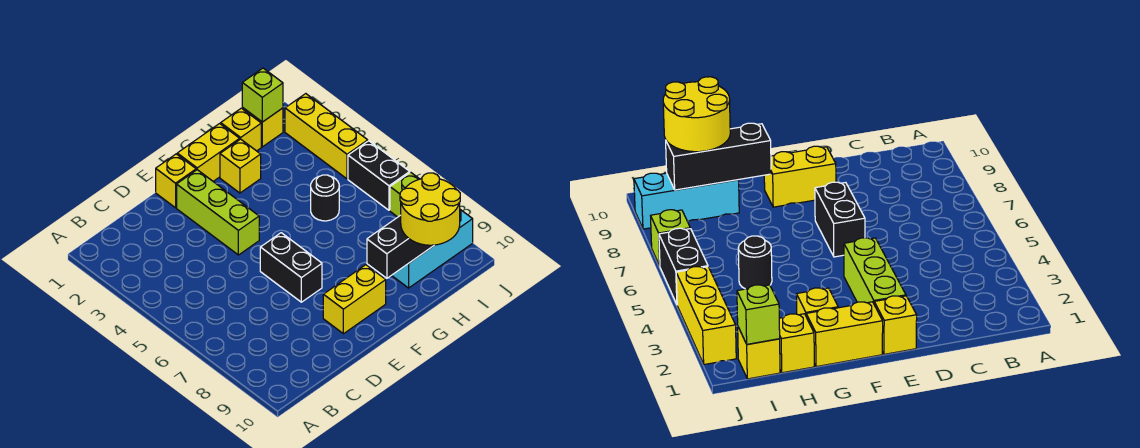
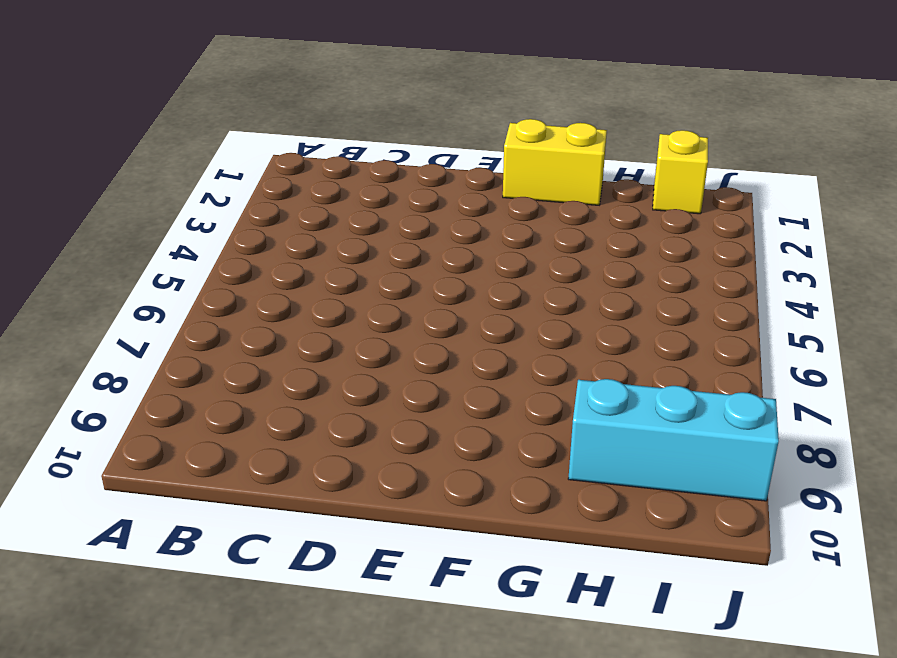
none -> yellow brick E1 level 1
none -> lime brick E2:E4 level 1
none -> black brick E6:E7 level 1

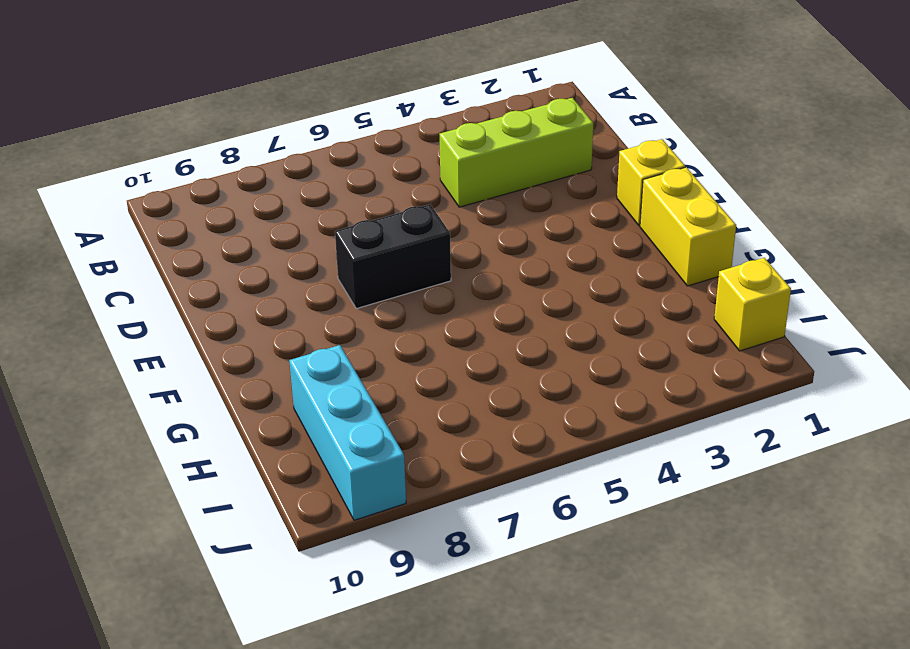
lime brick C2:C4 level 1 -> lime brick E2:E4 level 1
none -> yellow brick E9:F9 level 1
none -> yellow brick G2 level 1
none -> yellow brick H1 level 1

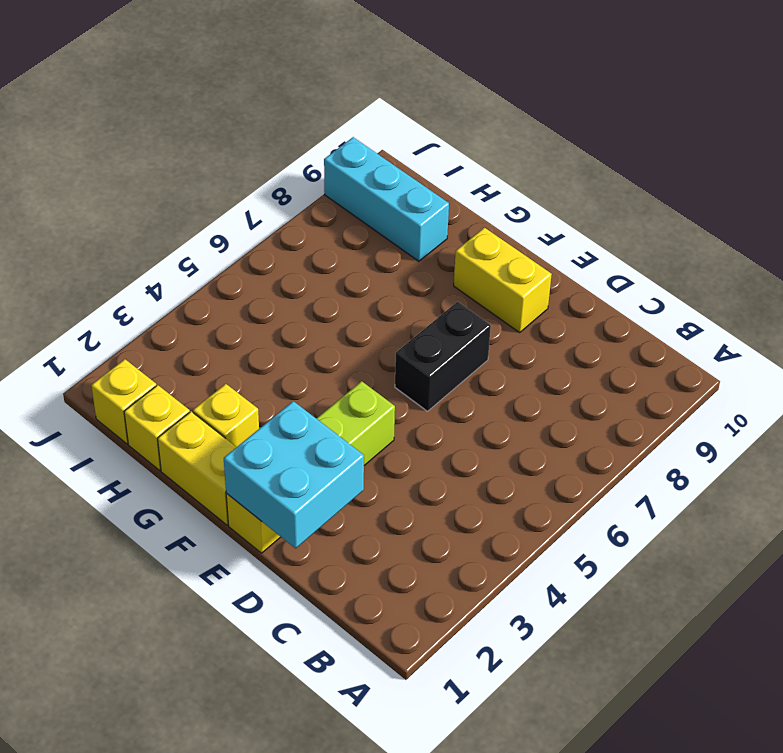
cyan brick D1:E2 level 2 -> none
none -> black round brick H5 level 1
none -> yellow brick J2:J4 level 1
none -> black brick J5:J6 level 1

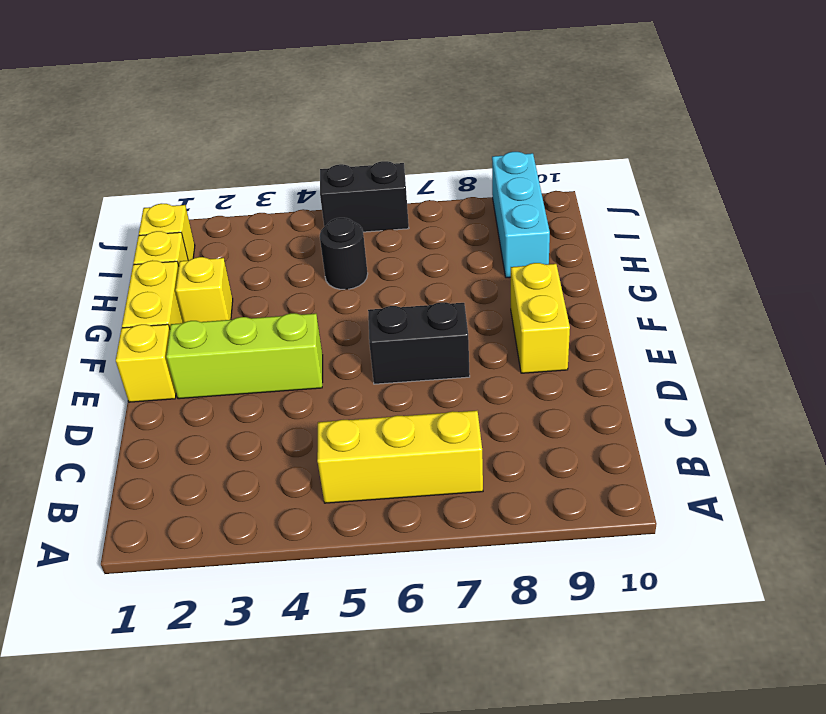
yellow brick B5:B7 level 1 -> yellow brick J2:J4 level 1
none -> lime brick J7 level 1
none -> black brick G9:I9 level 2
none -> lime brick I1 level 2

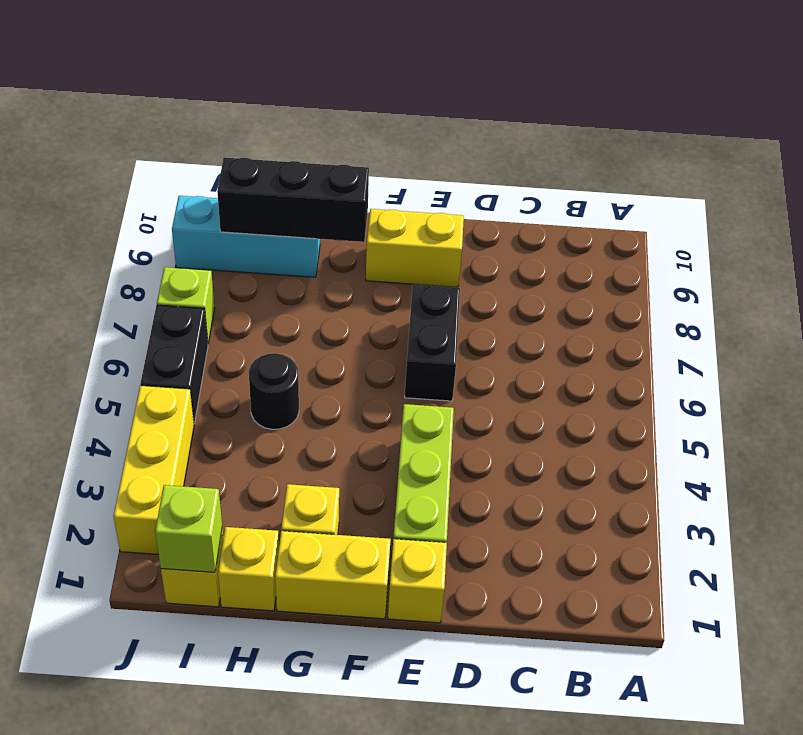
none -> yellow round brick H9:I10 level 3

